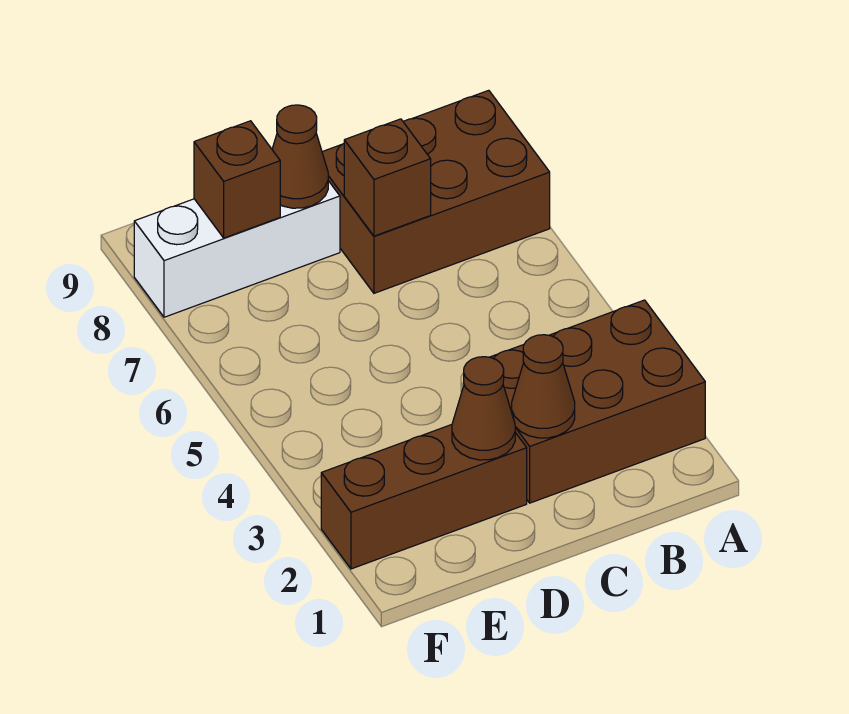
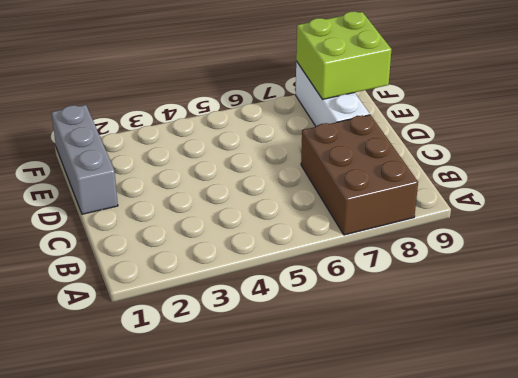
grey brick D1:F1 level 1 -> none
lime brick E8:F9 level 2 -> brown brick E8 level 2
none -> brown brick A2:C3 level 1
none -> brown brick D2:F2 level 1

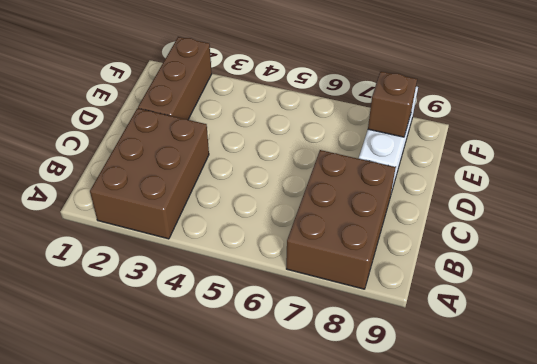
none -> brown cone C2 level 2
none -> brown brick C7 level 2

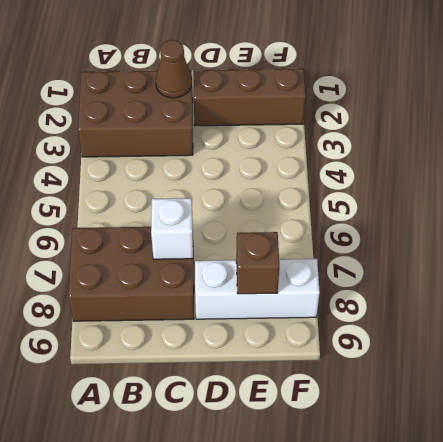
white brick C7 level 2 -> brown brick C7 level 2
none -> brown cone D2 level 2
none -> brown cone D8 level 2

